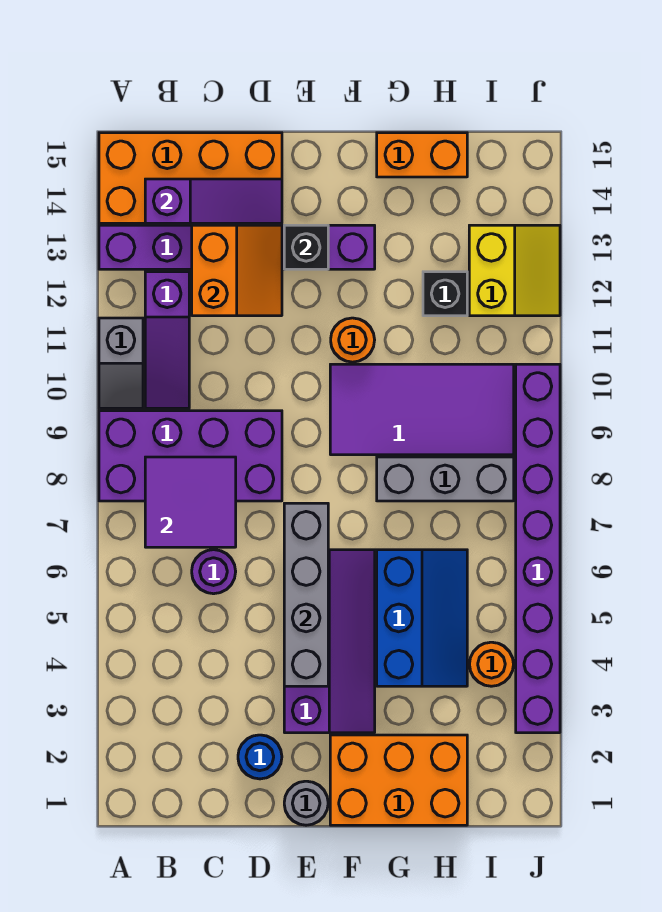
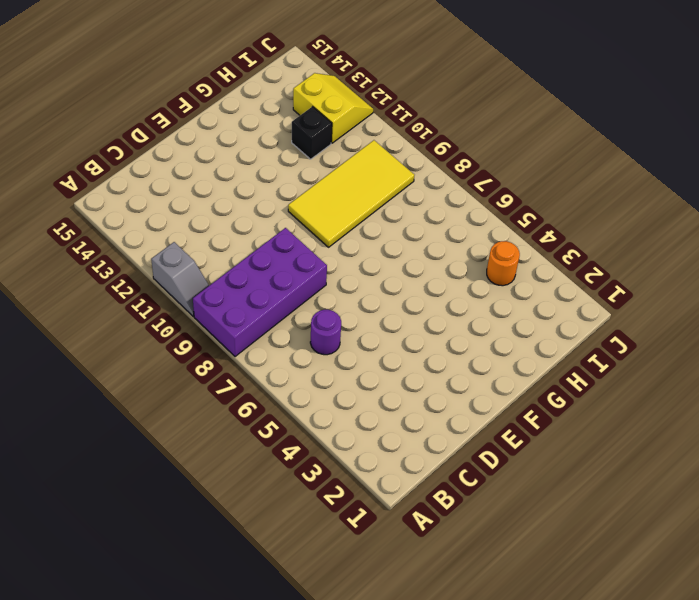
yellow tile F9:I10 level 1 -> purple tile F9:I10 level 1
none -> purple brick A13:F13 level 1
none -> orange brick A14:D15 level 1
none -> purple slope B10:B12 level 1 top 12

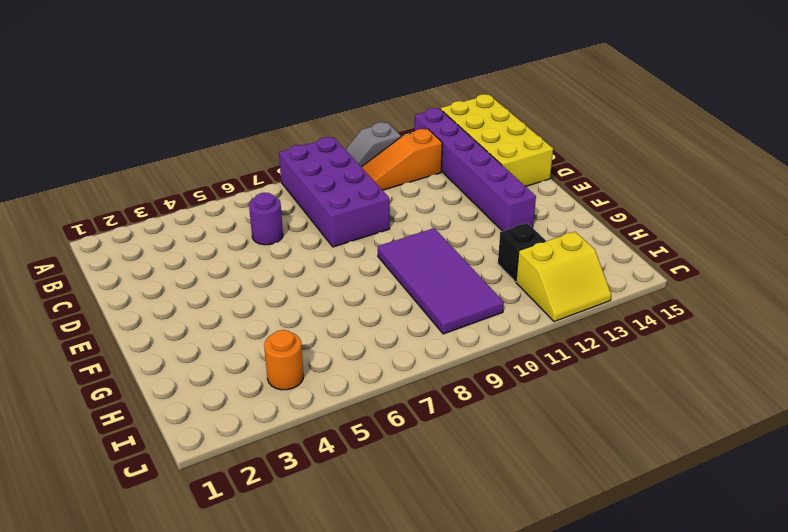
yellow brick A14:D15 level 1 -> orange brick A14:D15 level 1
orange slope B10:B12 level 1 top 12 -> purple slope B10:B12 level 1 top 12
none -> blue round brick D2 level 1
none -> grey round brick E1 level 1
none -> purple slope E3:F6 level 1 top E

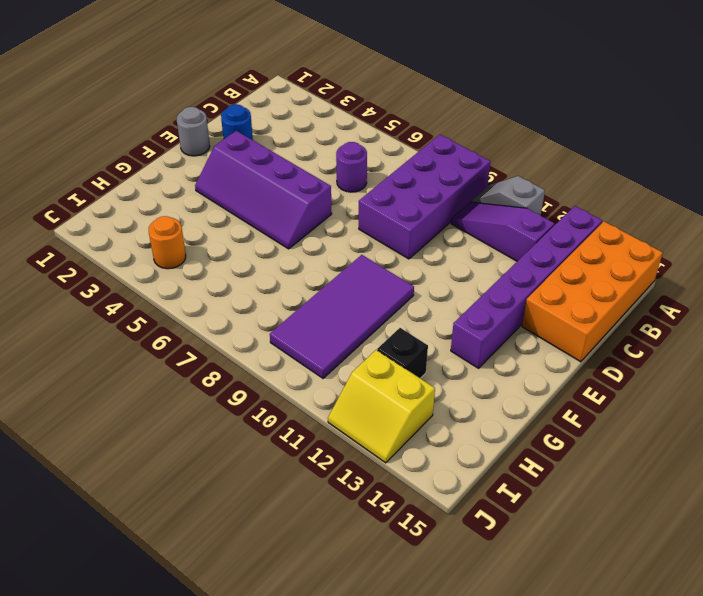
none -> orange brick F1:H2 level 1
none -> orange round brick F11 level 1
none -> blue slope G4:H6 level 1 top G

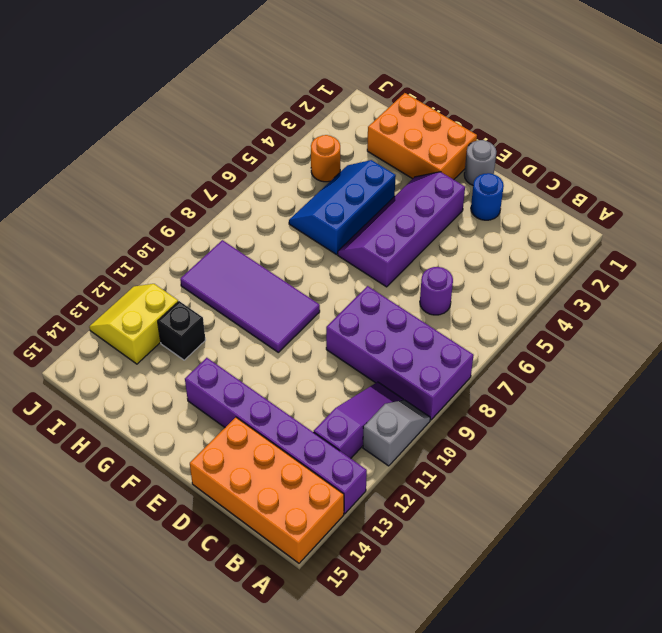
none -> orange round brick F11 level 1
none -> grey brick G8:I8 level 1
none -> orange brick G15:H15 level 1

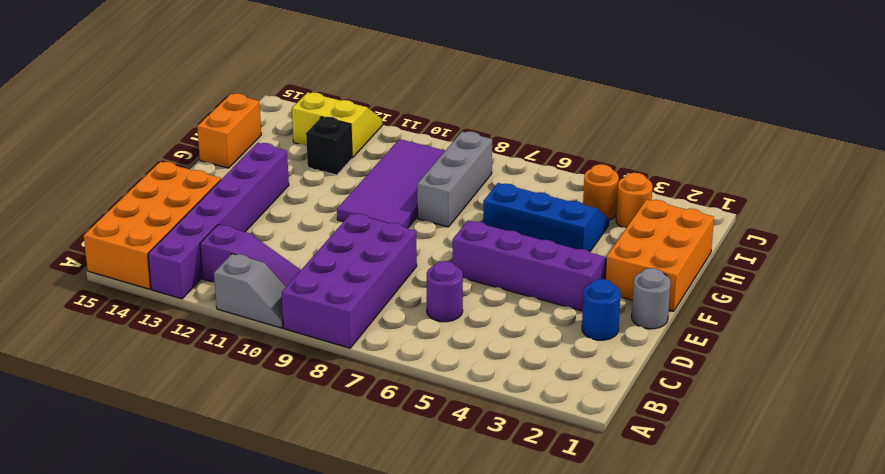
orange round brick I3 level 1 -> orange round brick F11 level 1
none -> purple brick J3:J10 level 1
none -> purple tile B7:C8 level 2
none -> purple slope B14:D14 level 2 top B

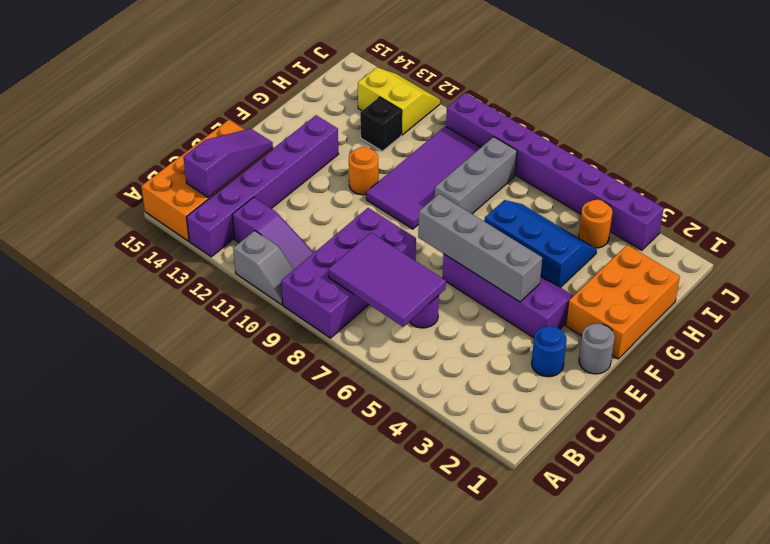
purple tile B6:C8 level 2 -> purple tile B7:C8 level 2
none -> orange brick G15:H15 level 1
none -> orange slope C12:D13 level 2 top C
none -> black brick E13 level 2

